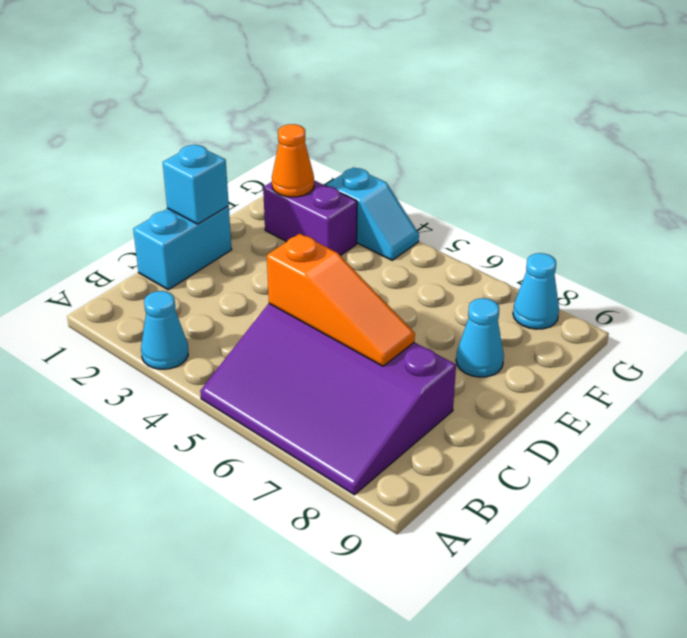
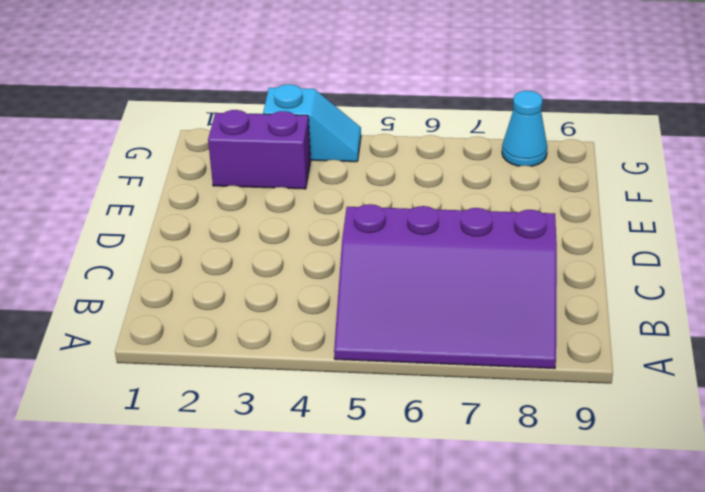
none -> cyan cone A3 level 1
none -> cyan brick C1:D1 level 1

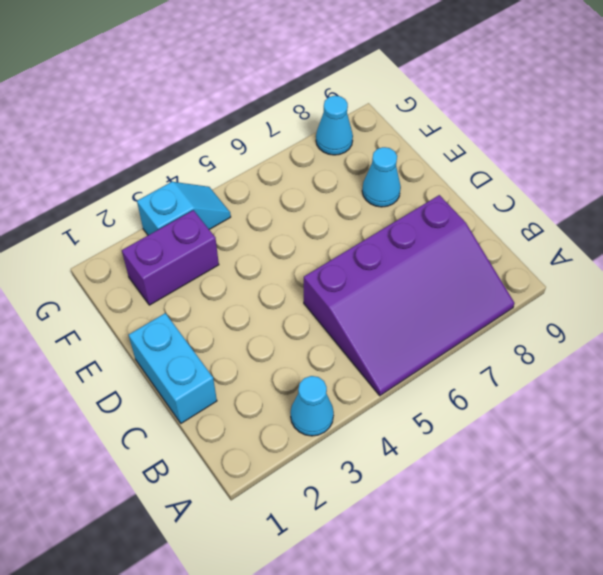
none -> orange slope C5:C7 level 2 top 5
none -> cyan brick D1 level 2

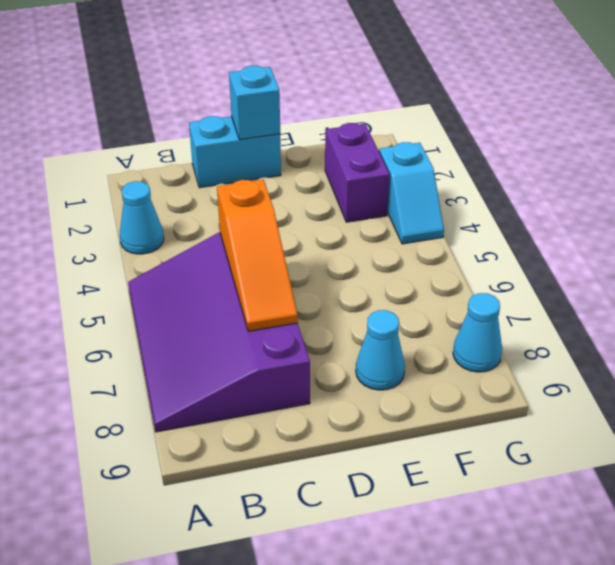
none -> orange cone F2 level 2

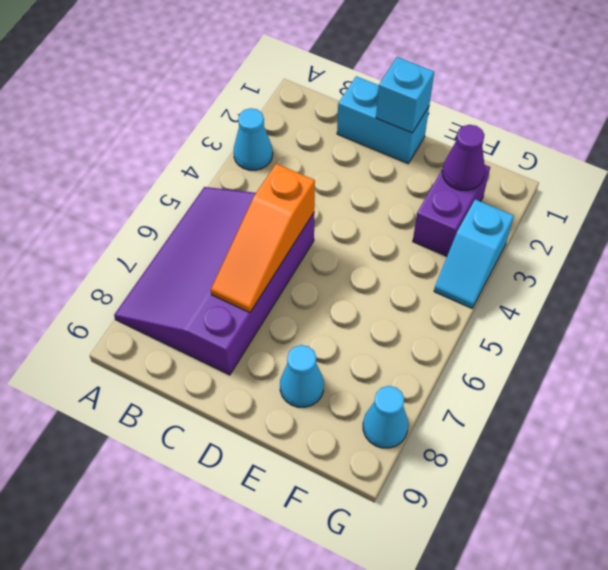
purple cone F2 level 2 -> orange cone F2 level 2

